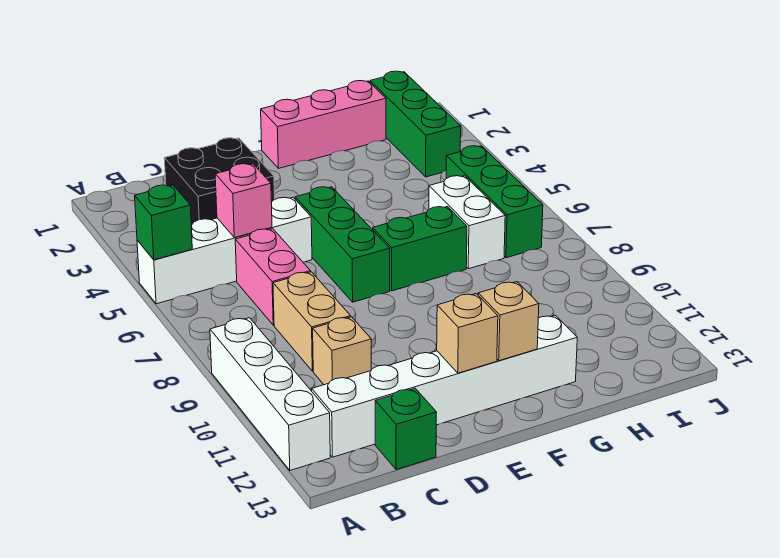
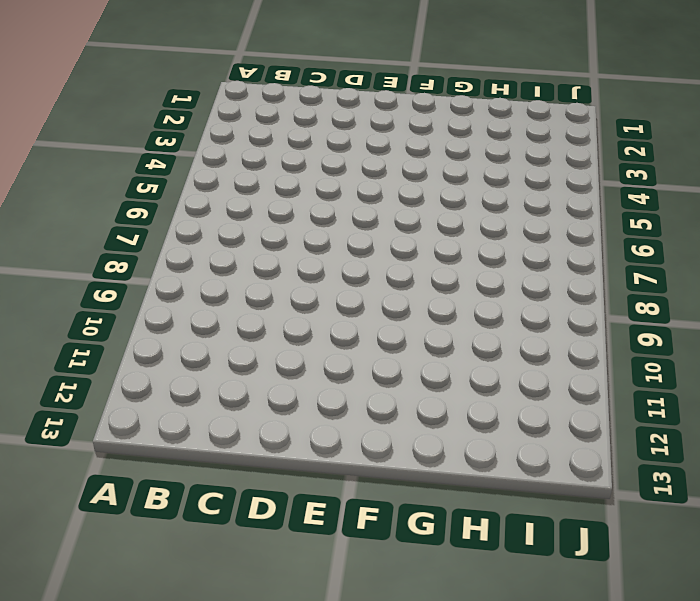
none -> white brick A5:D5 level 1
none -> white brick A9:A12 level 1
none -> white brick B12:G12 level 1

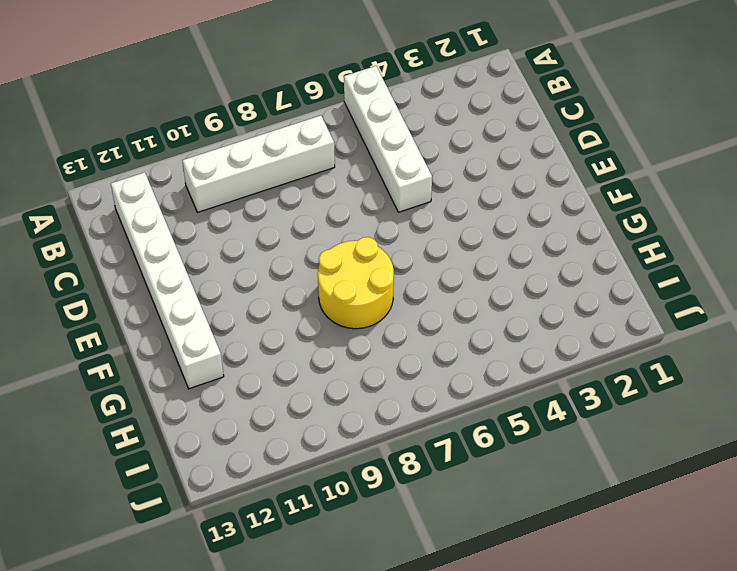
white brick B7:B10 level 1 -> white brick A9:A12 level 1
yellow round brick F7:G8 level 1 -> green brick F7:G7 level 1
none -> black brick C2:D3 level 1
none -> pink brick C6:C7 level 1
none -> tan brick C8:C9 level 1

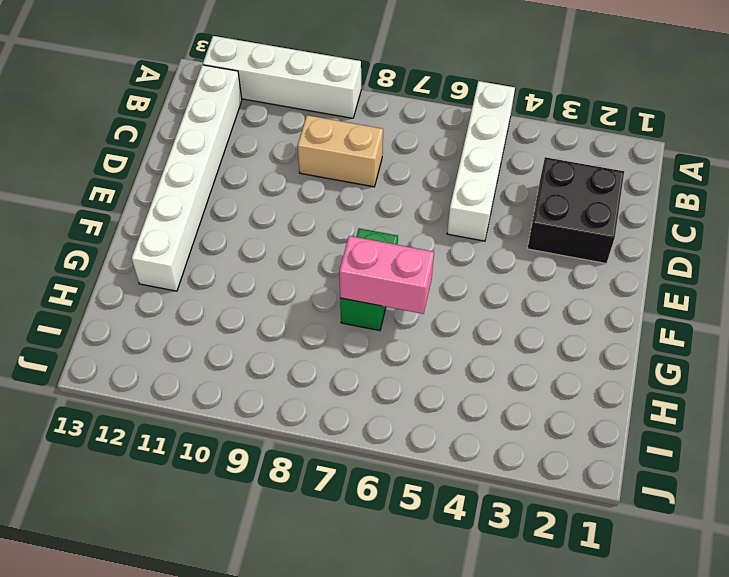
pink brick G6:G7 level 2 -> pink brick C6:C7 level 1
none -> tan brick C10 level 1
none -> green brick C13 level 1
none -> green brick E5:E7 level 1

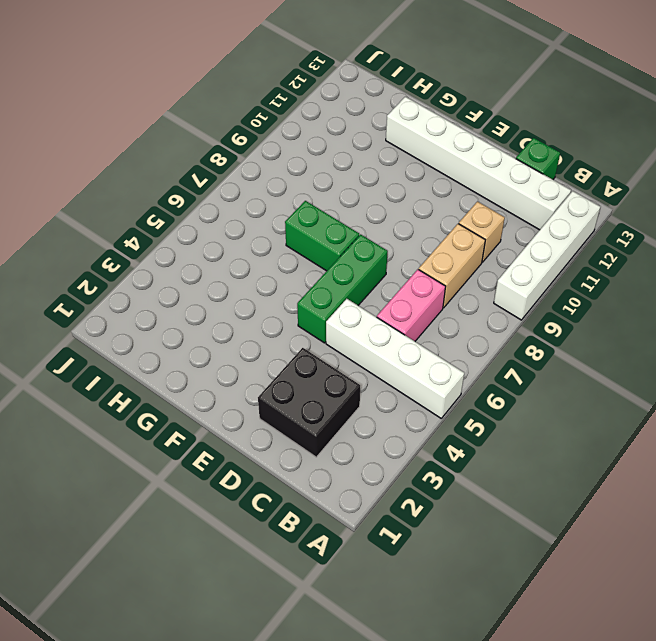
none -> pink brick F1:H1 level 1
none -> white brick H6:H7 level 1
none -> green brick I1:I3 level 1

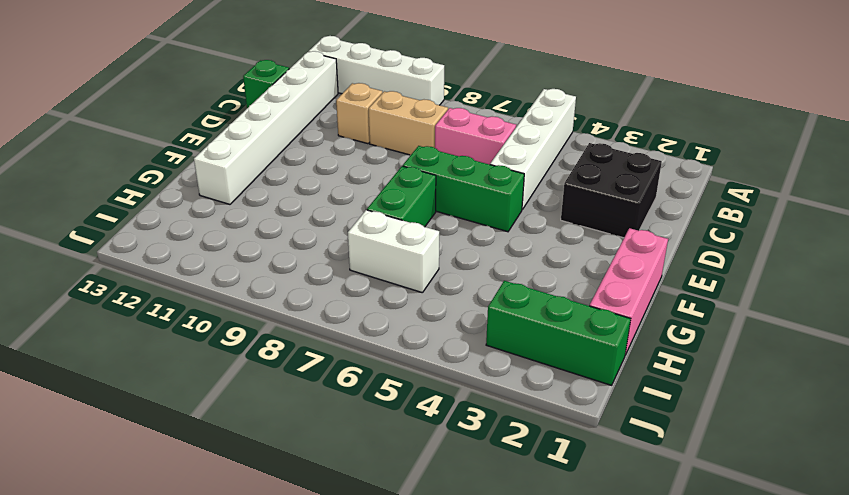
none -> green brick I5:I7 level 1
none -> green brick A5 level 2
none -> pink brick C5 level 2

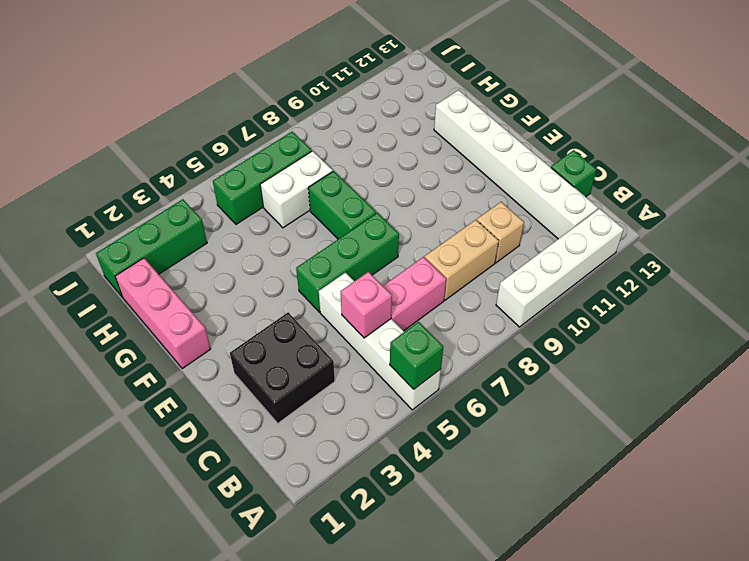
none -> tan brick E12 level 2
none -> tan brick F12 level 2

